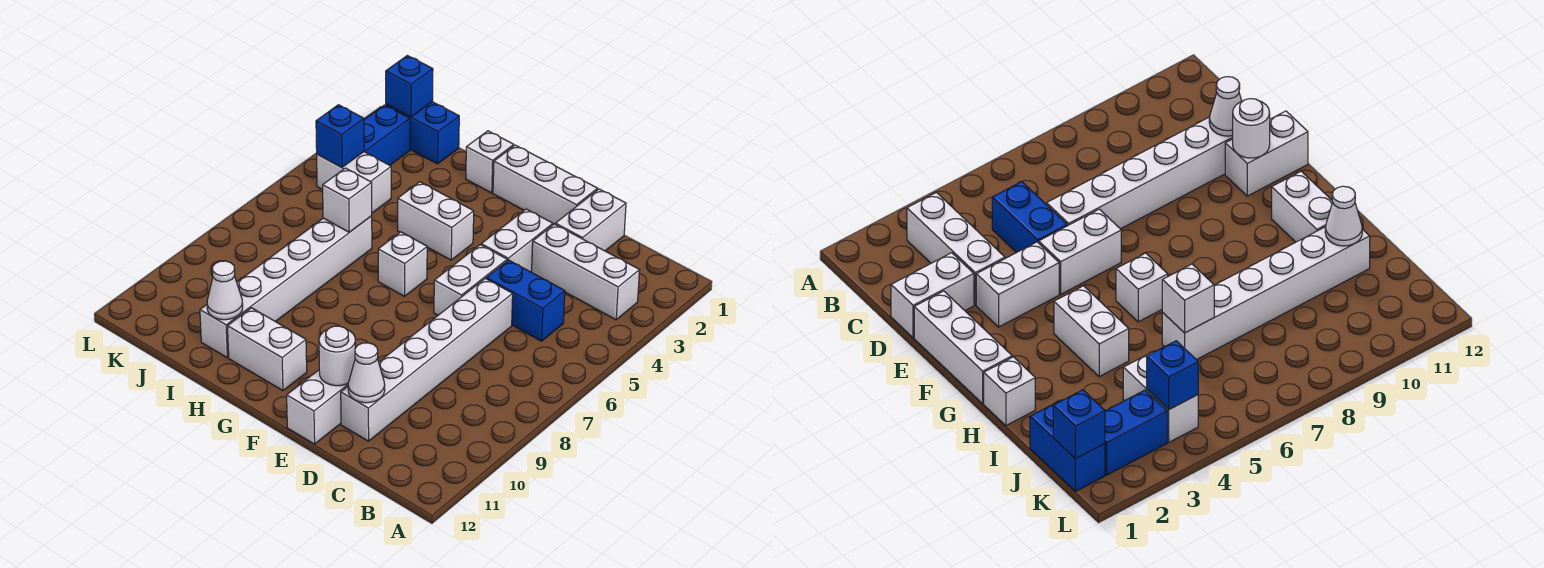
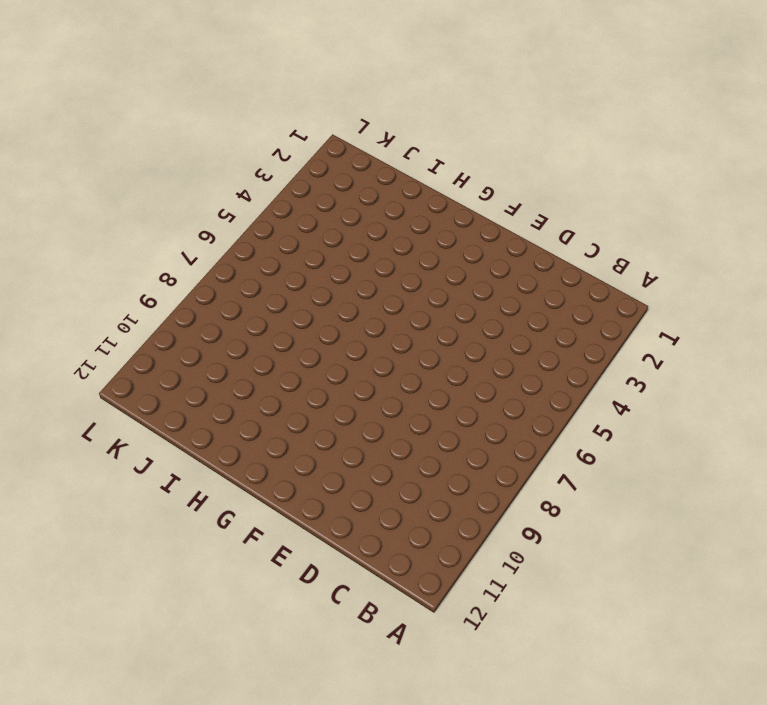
none -> white brick B3:D3 level 1
none -> blue brick C5:D5 level 1
none -> white brick D1:D2 level 1

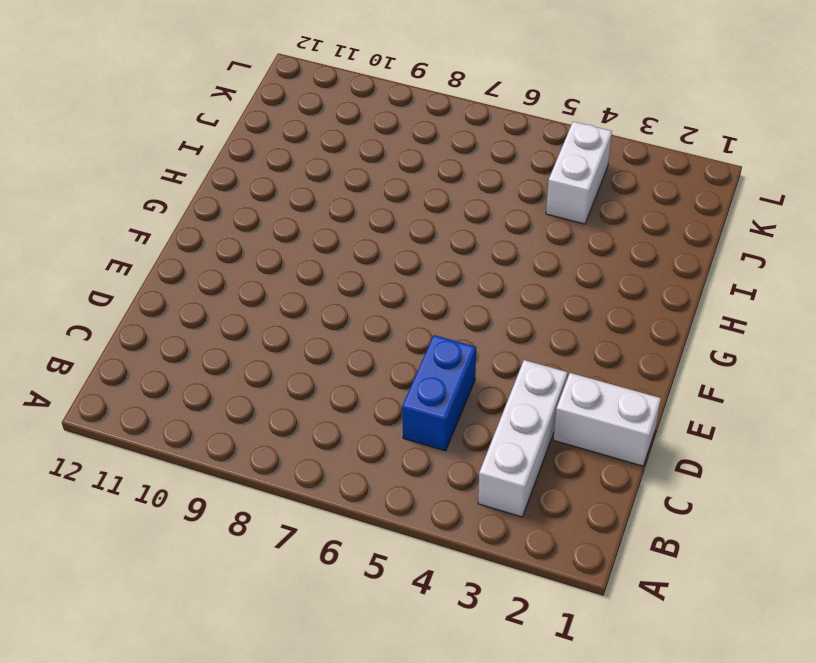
none -> white brick D6:D11 level 1
none -> white brick E1:G1 level 1
none -> white brick E3:E4 level 1

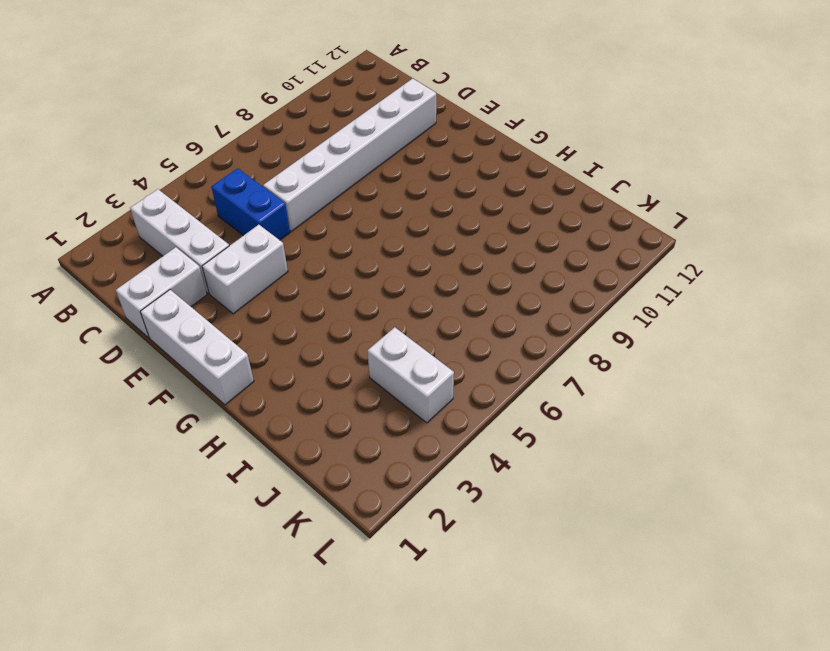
none -> white brick E5:E6 level 1
none -> white brick E11:E12 level 1
none -> white brick G4:H4 level 1

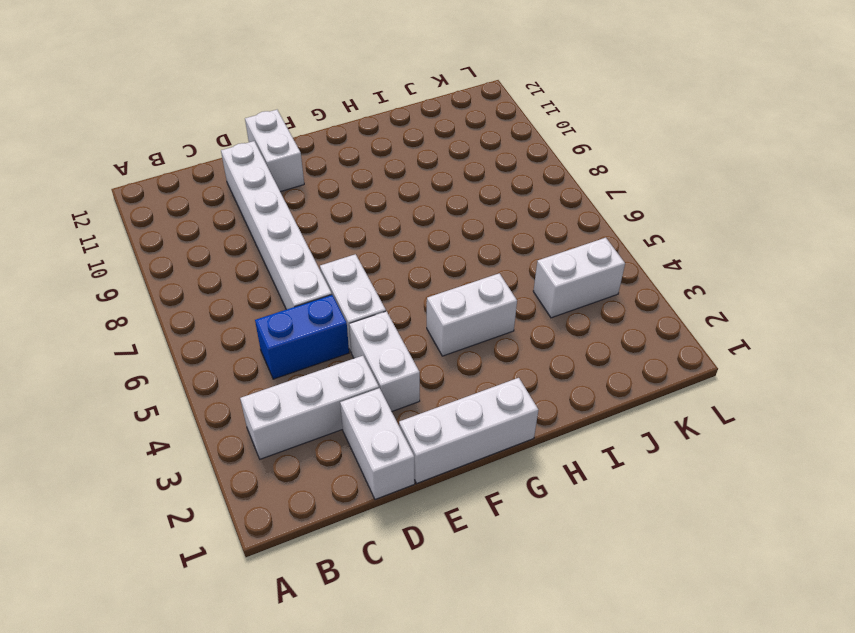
none -> white brick G6 level 1
none -> white brick G11:H11 level 1
none -> white brick H1 level 1

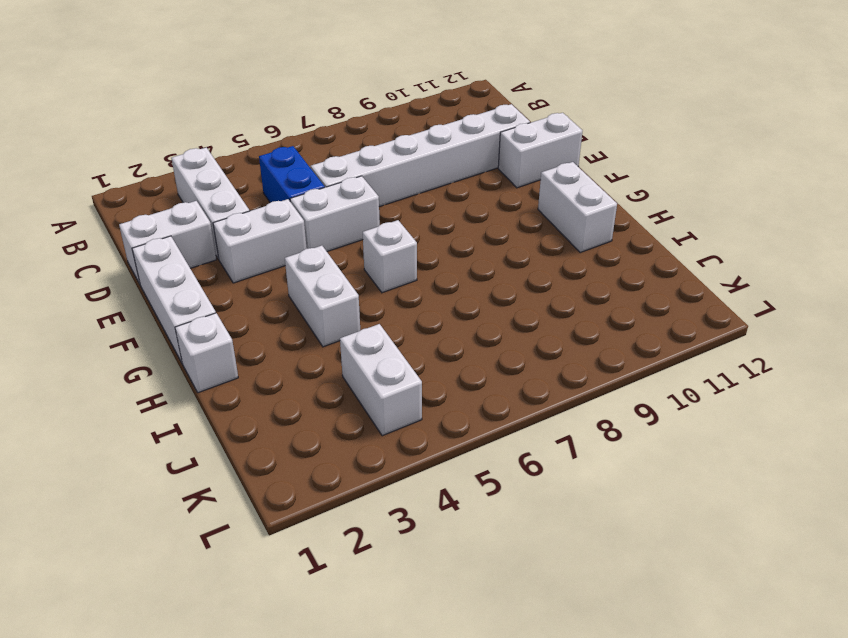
none -> white brick I6:I11 level 1
none -> blue brick J1:K1 level 1
none -> blue brick K2:K3 level 1

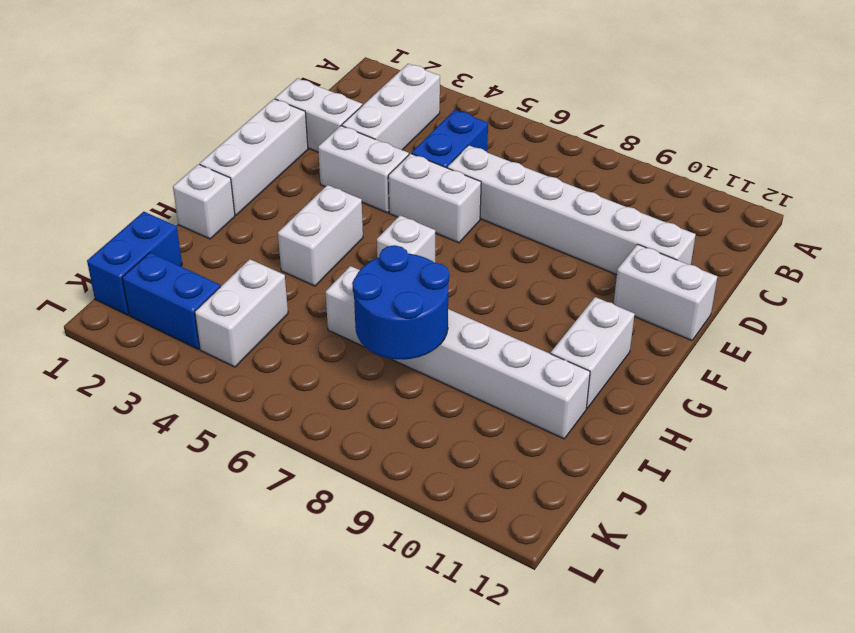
blue round brick I7:J8 level 2 -> none
none -> white cone D11 level 2
none -> white round brick E11 level 2
none -> white brick I6 level 2

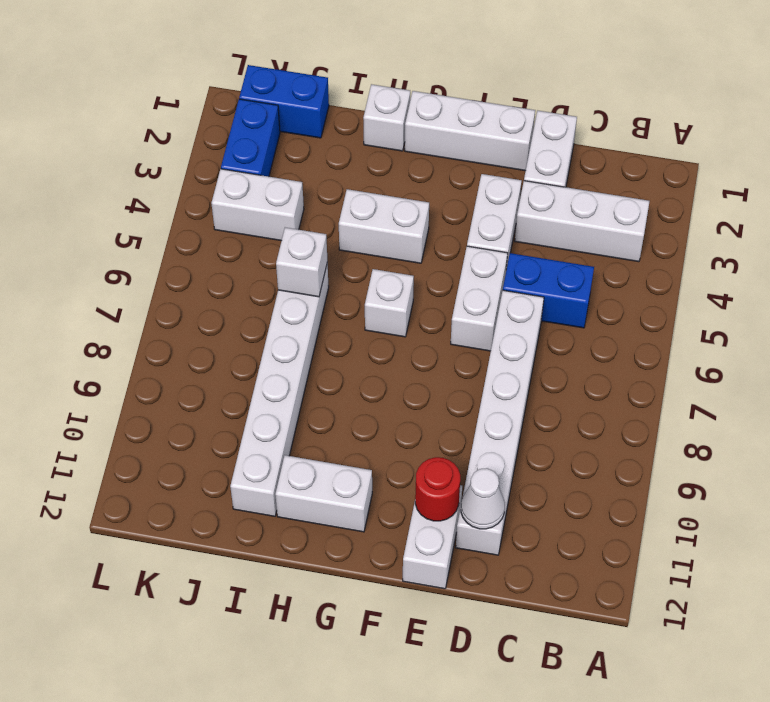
red round brick E11 level 2 -> white round brick E11 level 2
none -> white cone I11 level 2
none -> blue brick K1 level 2
none -> blue brick K4 level 2

